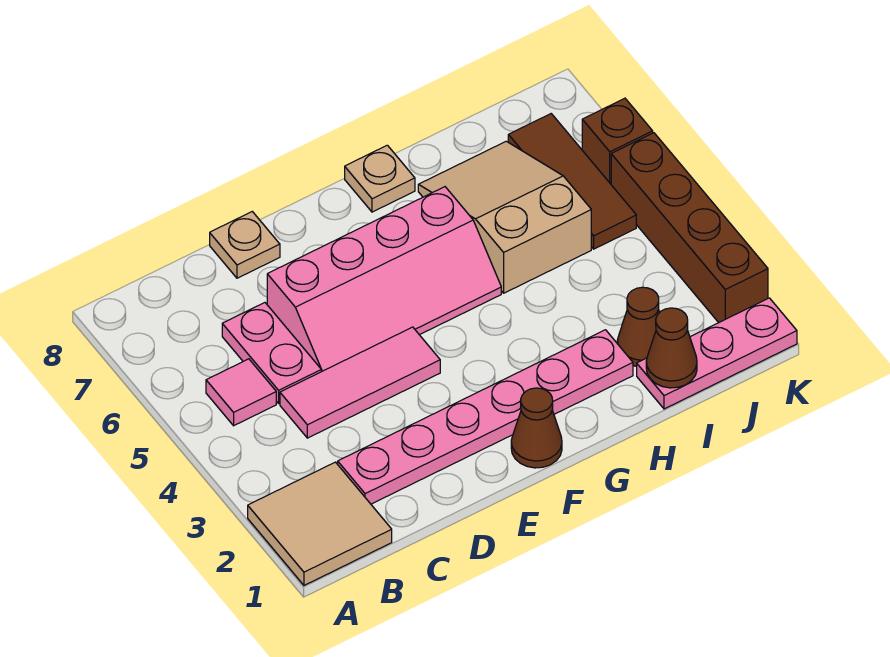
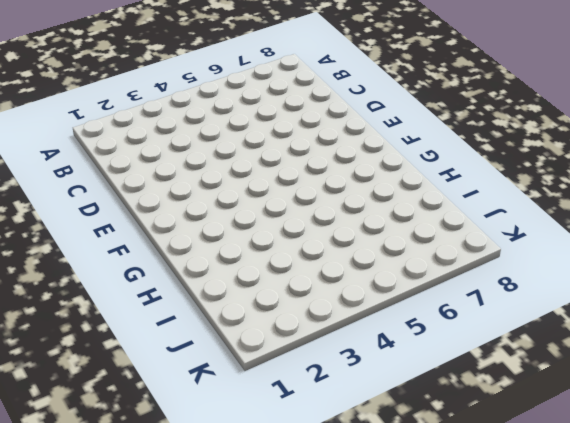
none -> tan tile A1:B2 level 1
none -> pink tile B5 level 1
none -> pink plate C2:H2 level 1

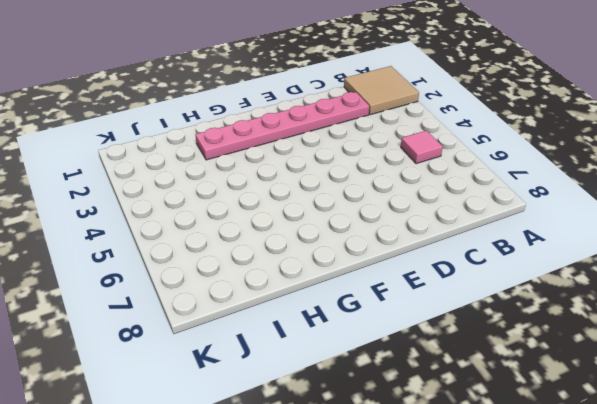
none -> pink tile C4:E4 level 1
none -> pink plate C5:C6 level 1
none -> pink slope D5:G6 level 1 top 6

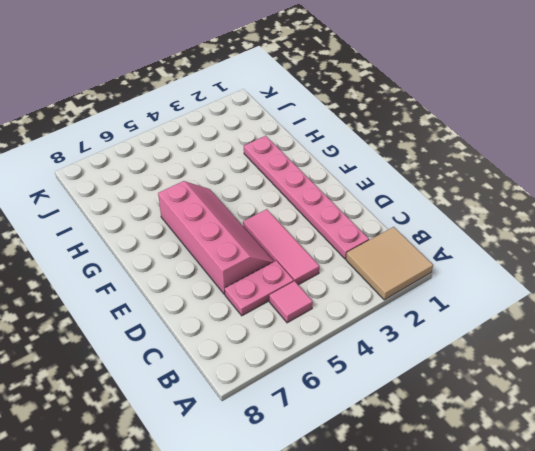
none -> tan plate D8 level 1
none -> brown cone F1 level 1
none -> tan plate G8 level 1

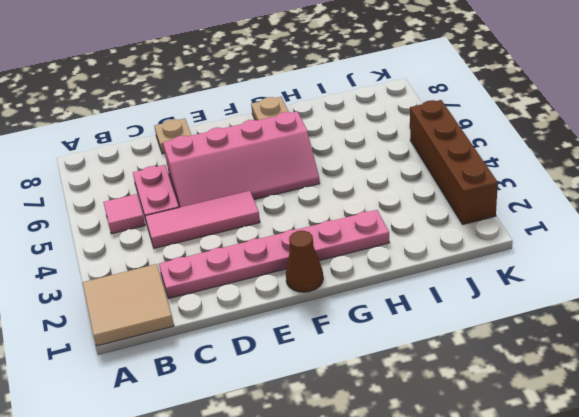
none -> tan slope H5:I7 level 1 top 5
none -> pink plate I1:K1 level 1
none -> brown cone I2 level 1

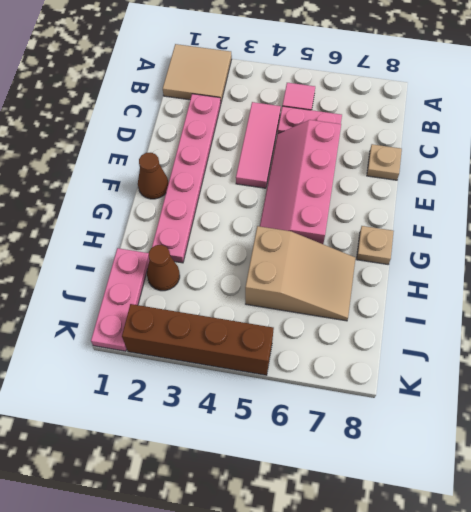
none -> brown tile J5:J7 level 1
none -> brown brick K6 level 1
none -> brown cone I1 level 2

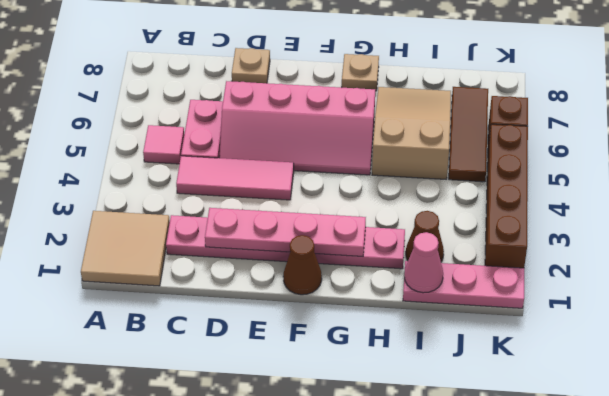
pink plate D2:G2 level 2 -> none
pink cone I1 level 2 -> brown cone I1 level 2

